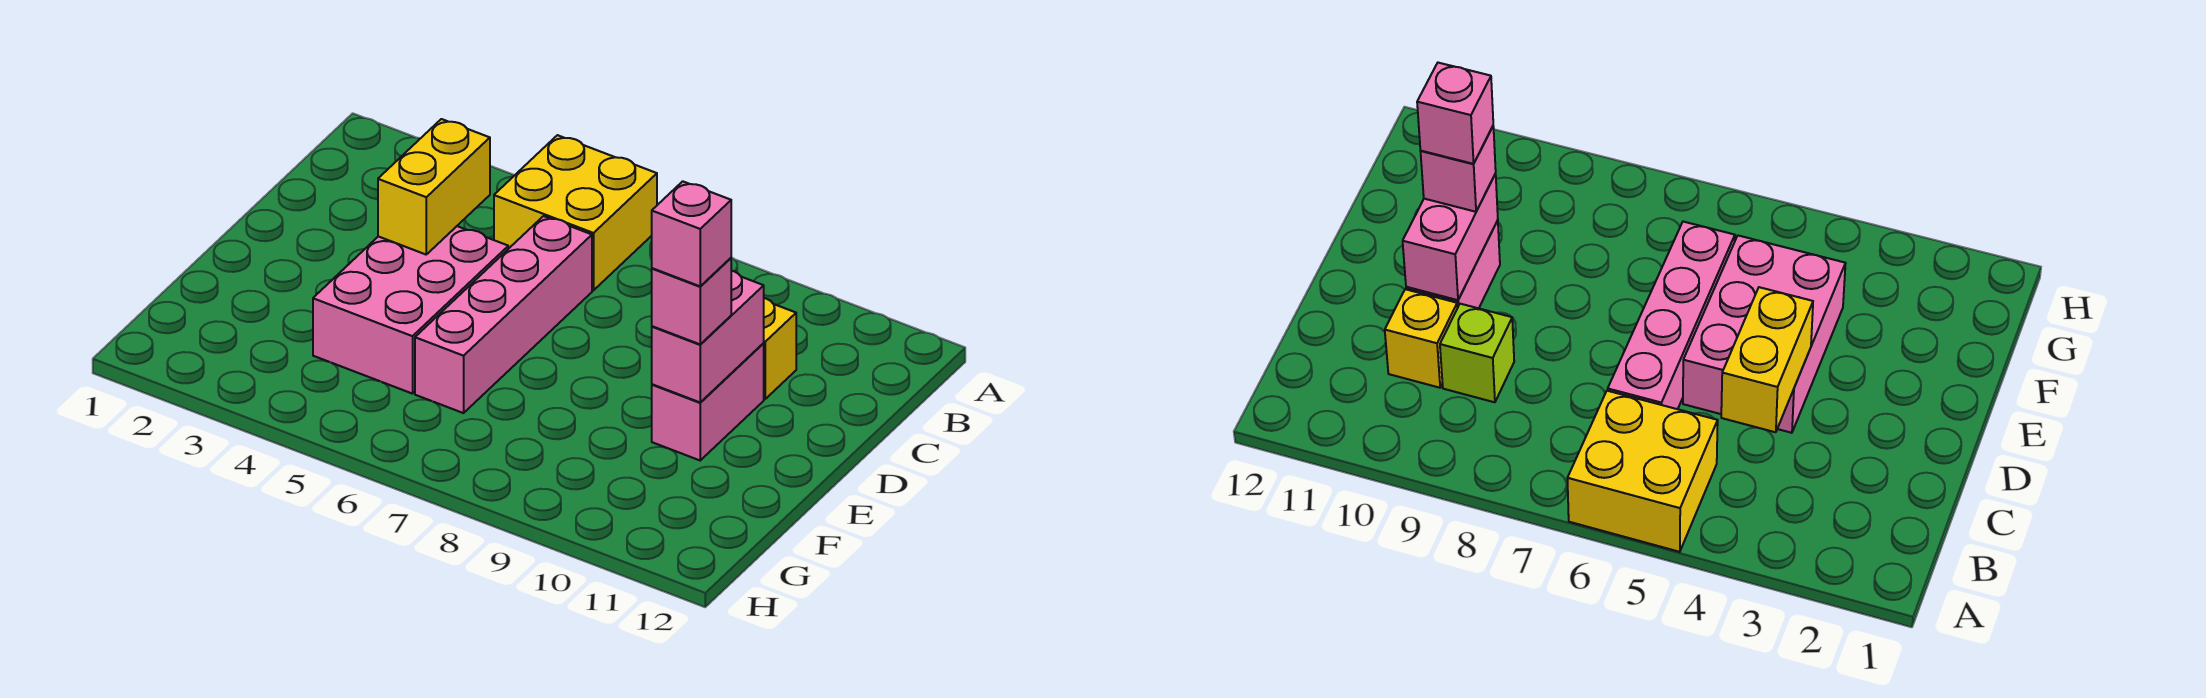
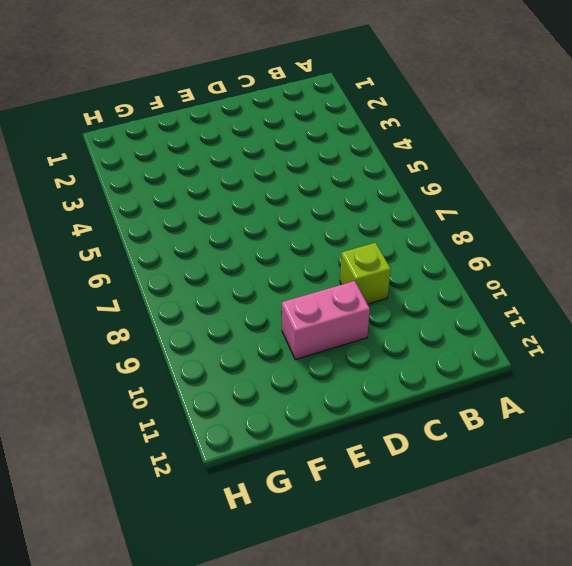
none -> yellow brick A5:B6 level 1
none -> pink brick C6:F6 level 1

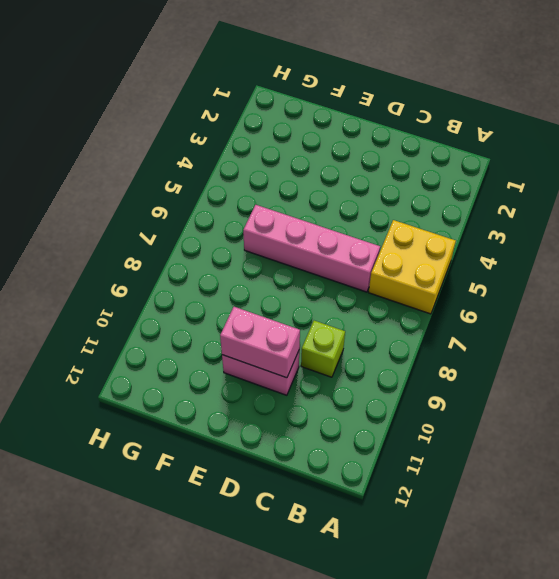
none -> yellow brick C10 level 1
none -> pink brick D4:F5 level 1

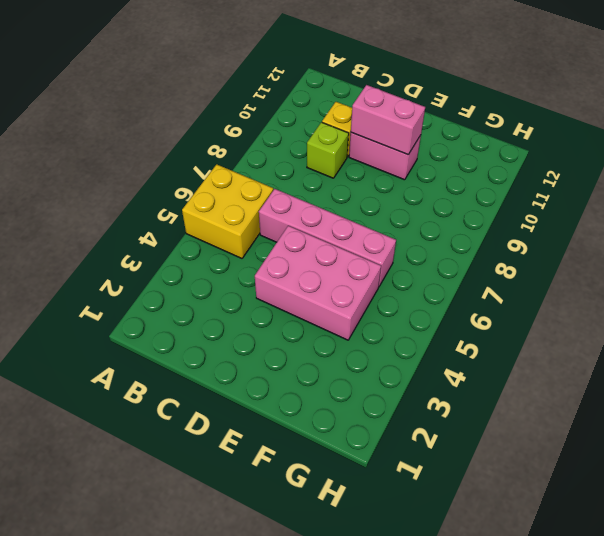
none -> yellow brick C4:D4 level 2
none -> pink brick E10 level 3

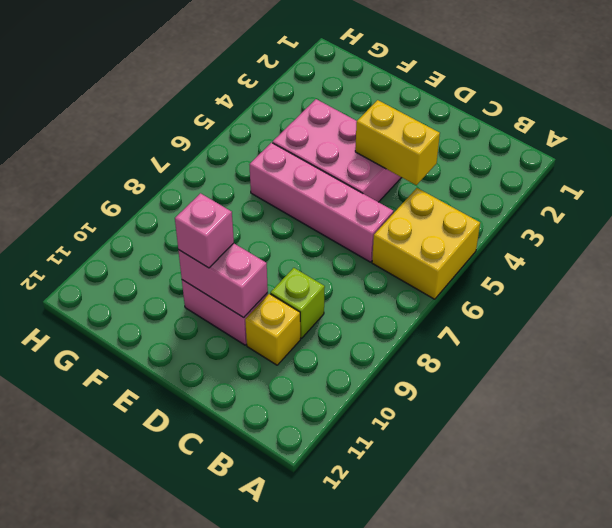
none -> pink brick E10 level 4

